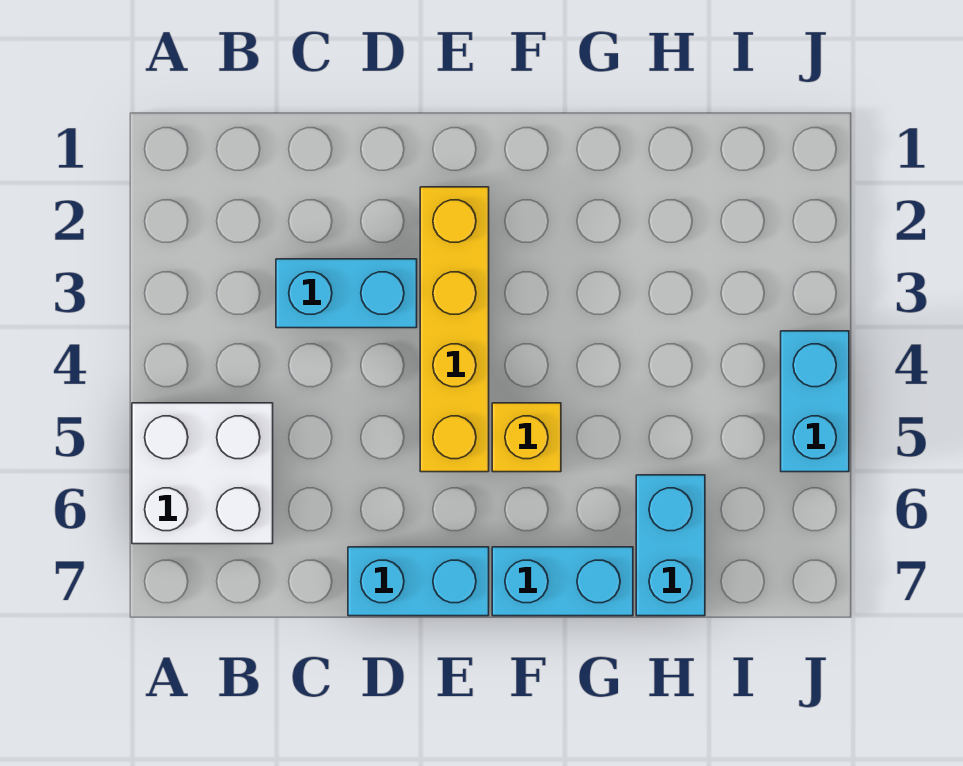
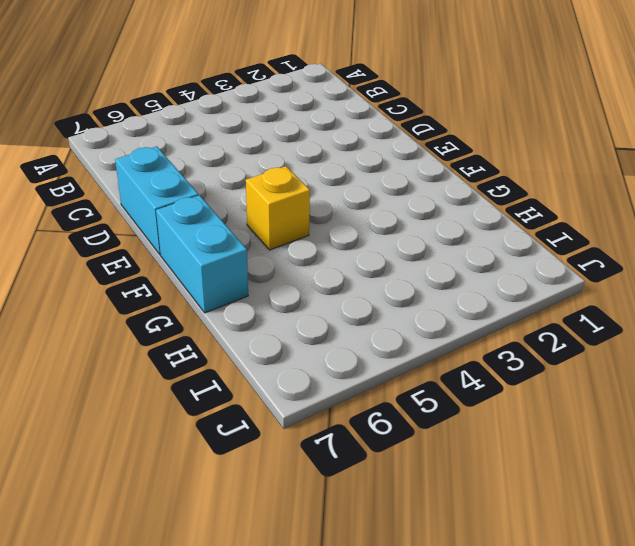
none -> white brick A5:B6 level 1
none -> cyan brick C3:D3 level 1

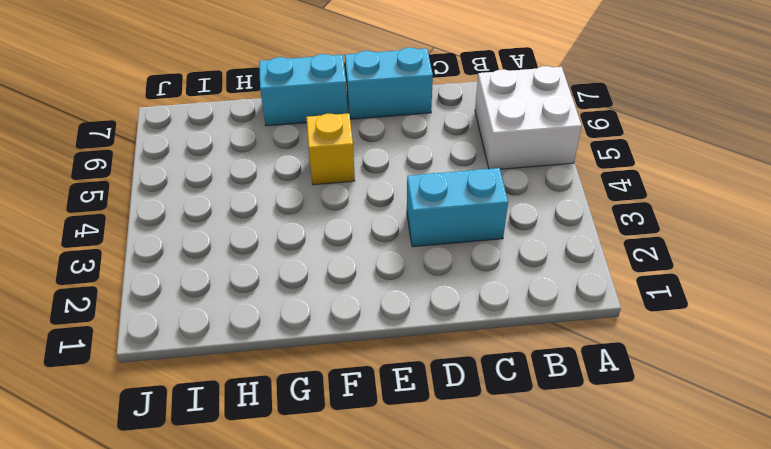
none -> yellow brick E2:E5 level 1
none -> cyan brick H6:H7 level 1

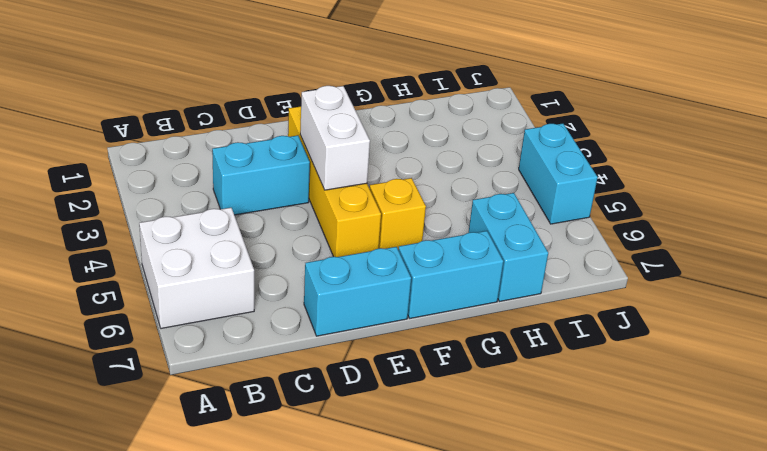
white brick E3:E4 level 2 -> none

